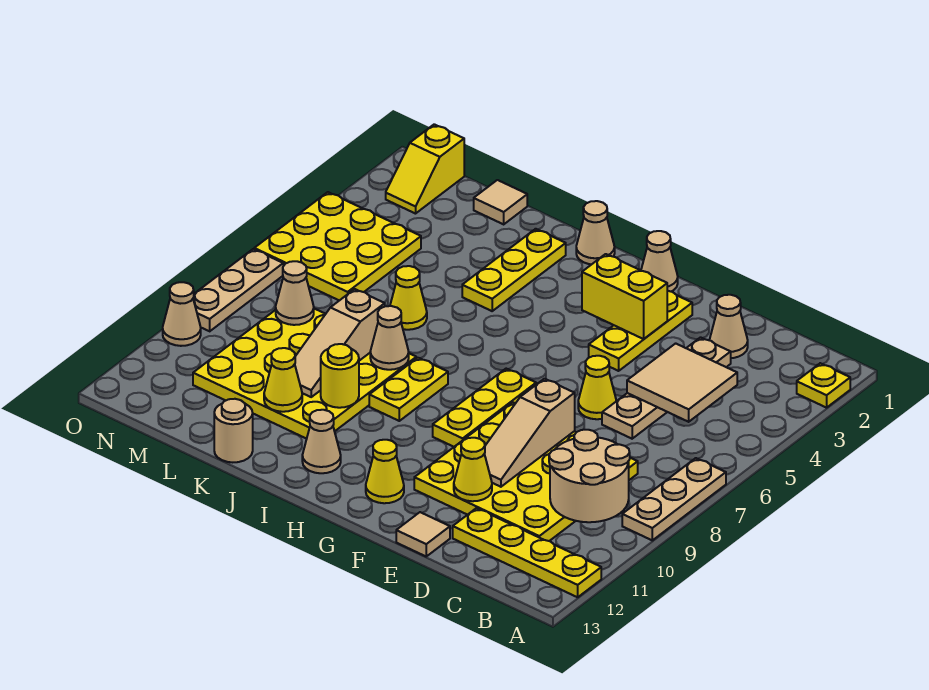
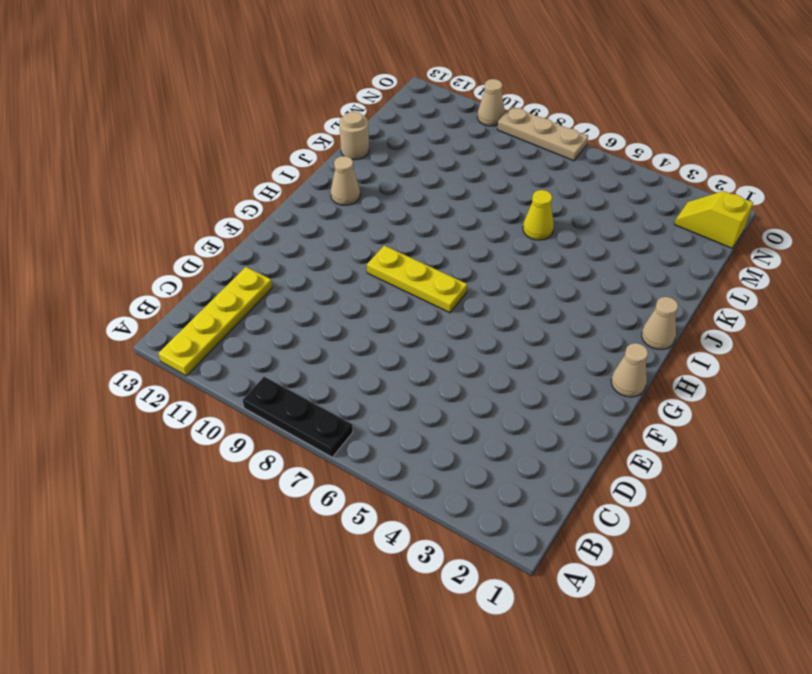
black plate A7:A9 level 1 -> tan plate A7:A9 level 1
none -> yellow plate A2 level 1
none -> yellow plate C8:F11 level 1
none -> tan cone D2 level 1
none -> tan plate D3:D6 level 1

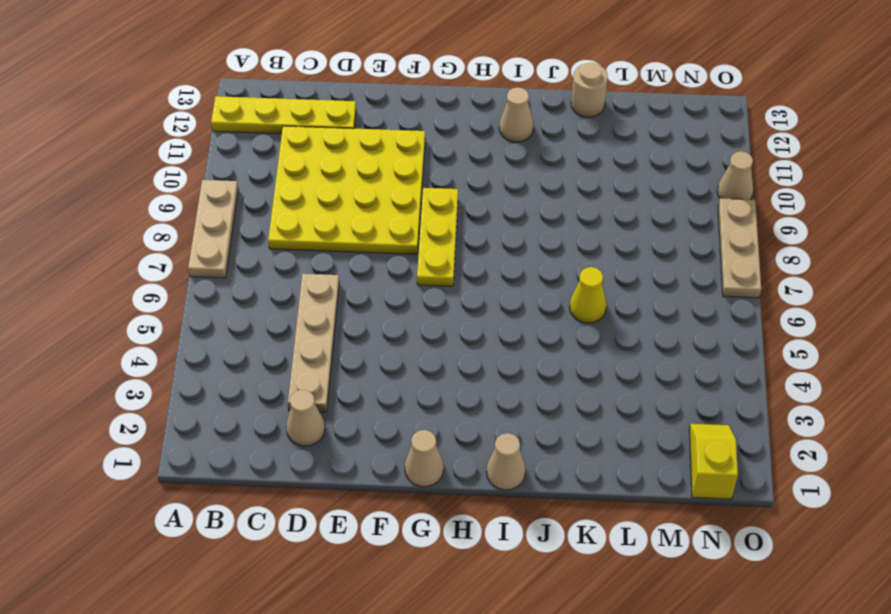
none -> yellow plate A2 level 1
none -> yellow cone E6 level 1
none -> tan tile E13 level 1
none -> yellow plate F2:F4 level 1

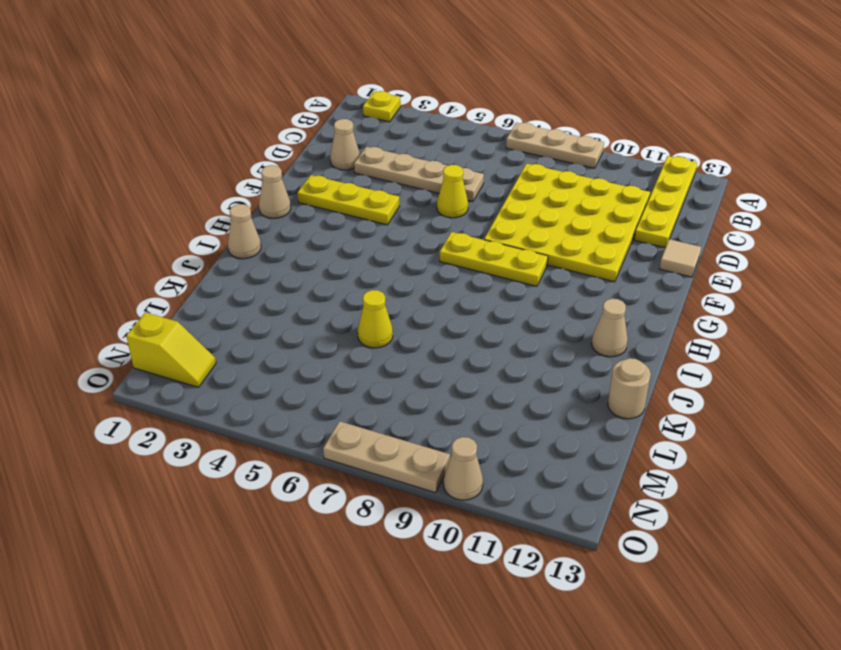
none -> yellow cone G12 level 1
none -> yellow plate I8:I9 level 1
none -> yellow plate J2:J4 level 1
none -> yellow plate J8:M11 level 1

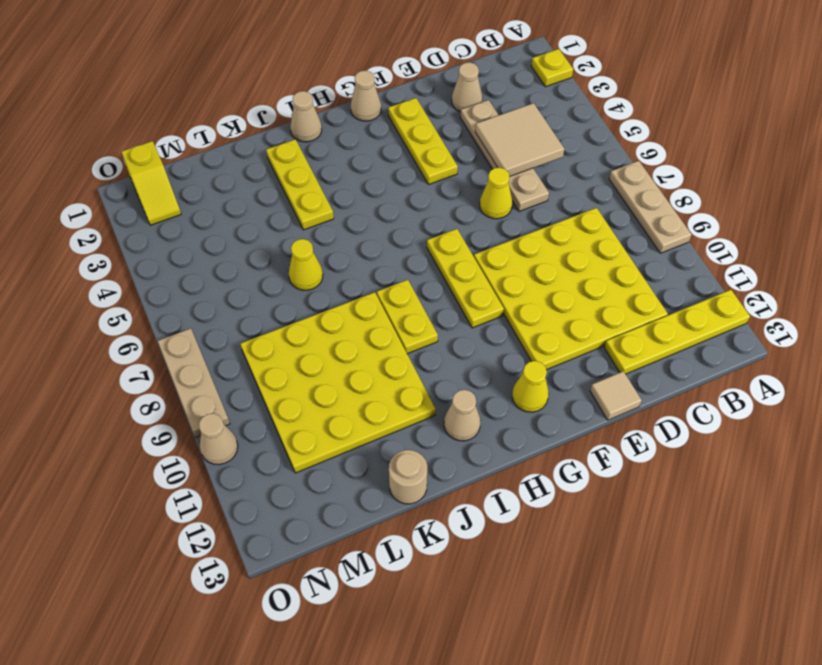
none -> tan tile L1 level 1
none -> yellow plate M4:O6 level 1
none -> tan round brick B9:C10 level 2
none -> tan slope E8:E10 level 2 top 8

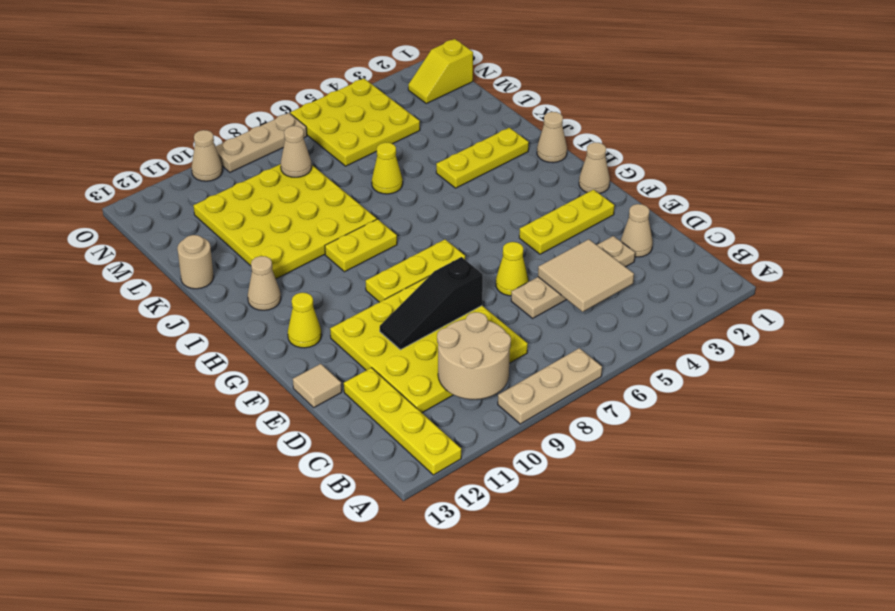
black slope E8:E10 level 2 top 8 -> tan slope E8:E10 level 2 top 8
none -> yellow plate A2 level 1
none -> tan tile L1 level 1
none -> yellow cone E11 level 2
none -> yellow brick F3:G3 level 2

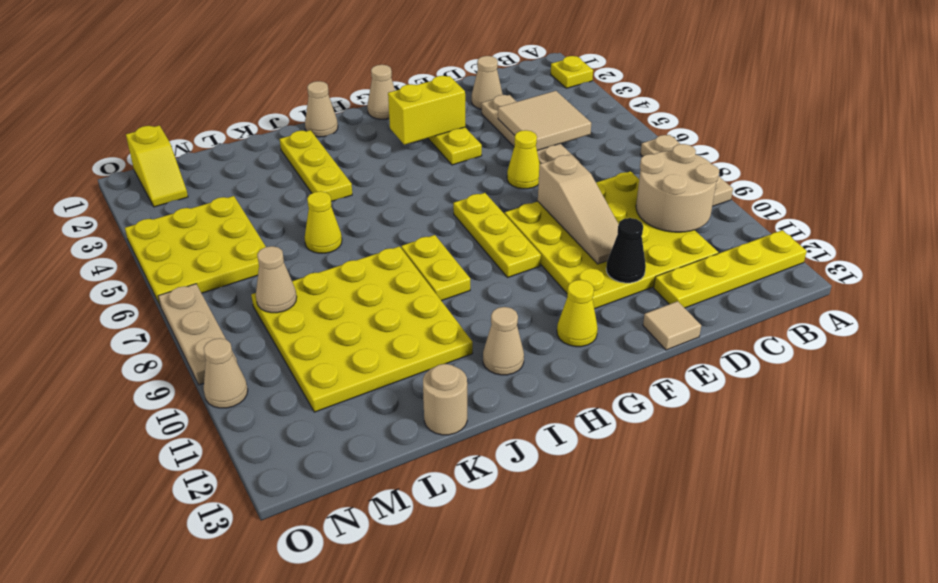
black cone E11 level 2 -> yellow cone E11 level 2
none -> tan tile L1 level 1
none -> tan cone J8 level 2
none -> yellow round brick J10 level 2
none -> tan slope K8:K10 level 2 top 8

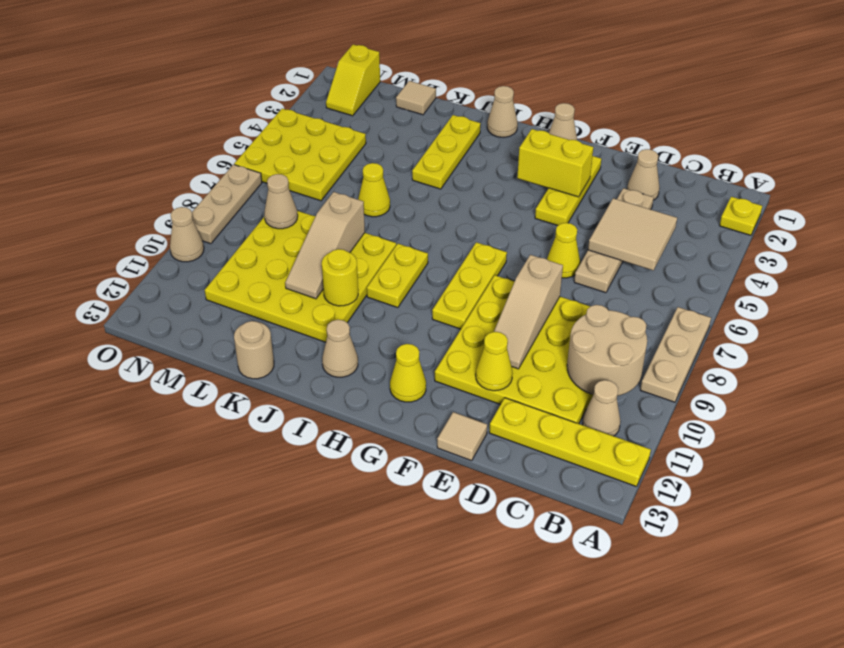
tan cone B11 level 1 -> tan cone J8 level 2
none -> yellow cone K11 level 2

